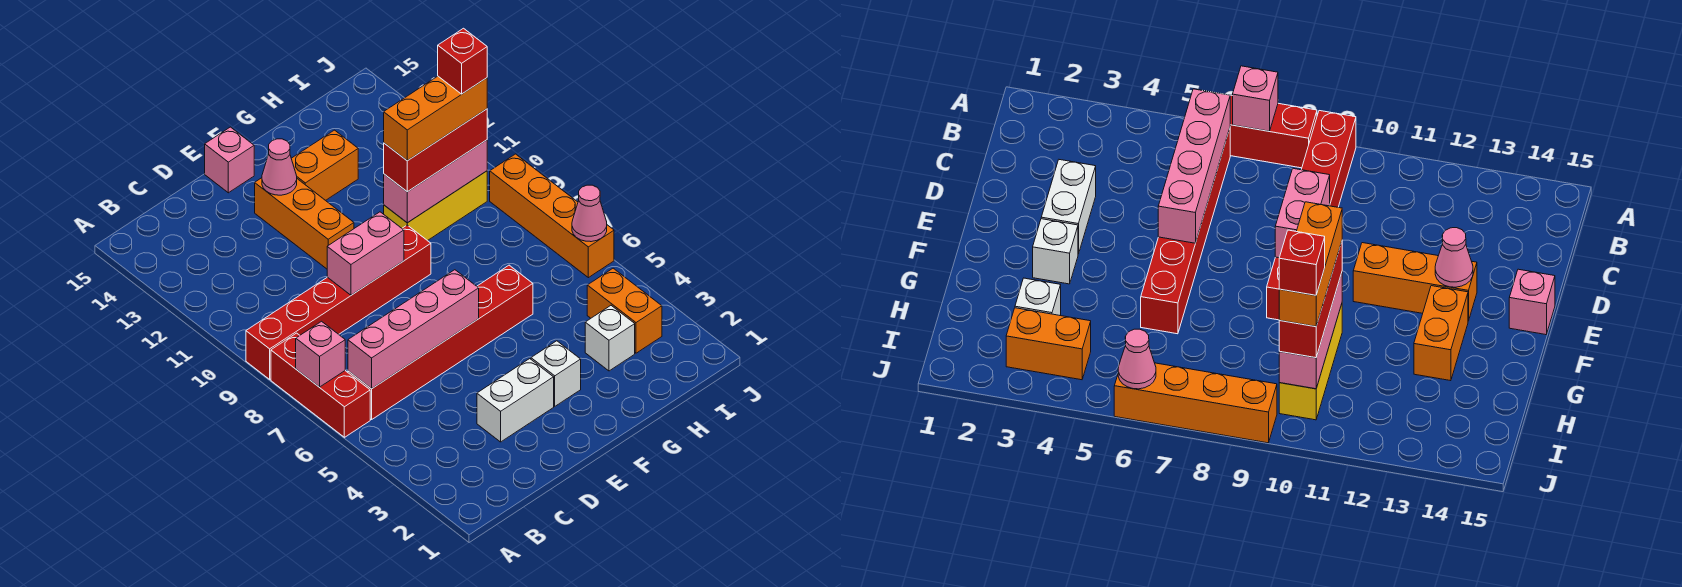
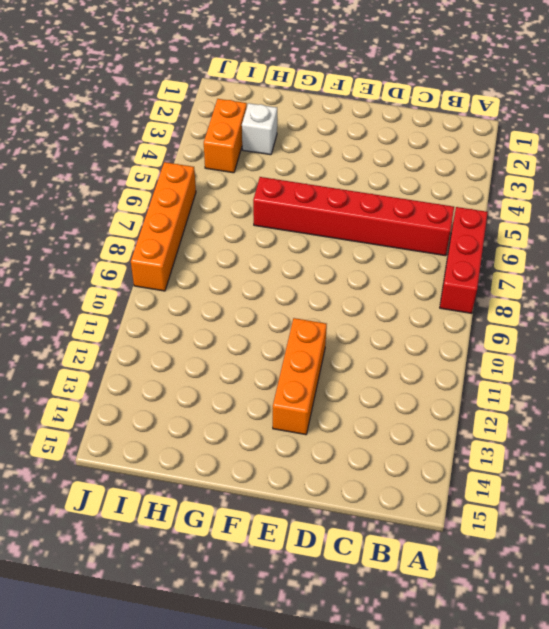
none -> red brick A9:F9 level 1
none -> white brick D3:E3 level 1
none -> pink brick E15 level 1

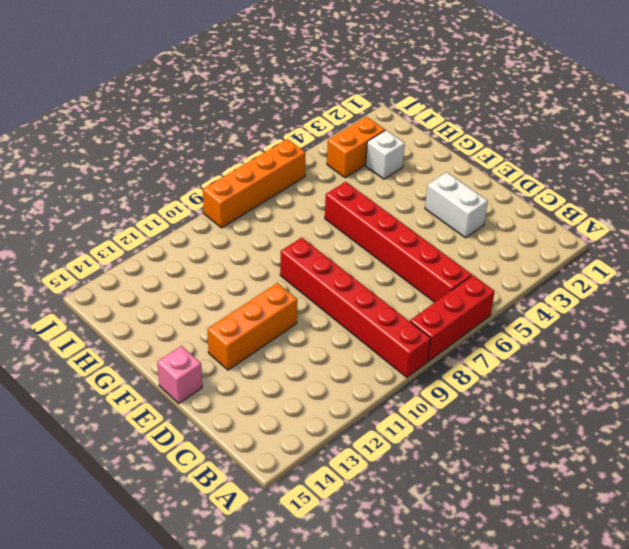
none -> white brick F3 level 1
none -> orange brick F13:G13 level 1
none -> yellow brick G10:I10 level 1

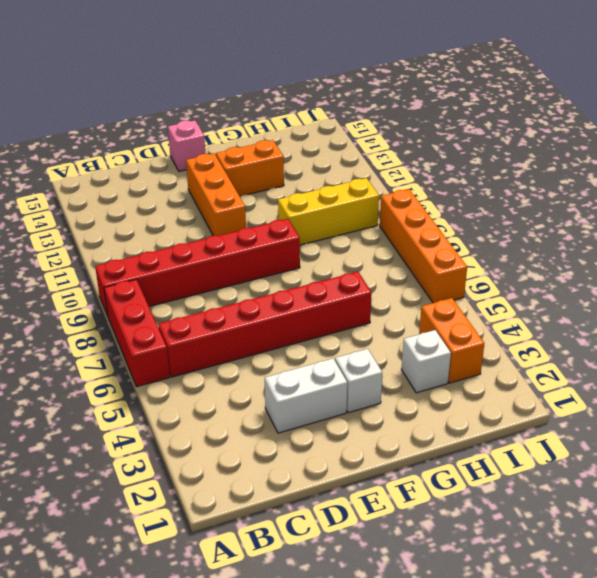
none -> pink brick A7 level 2
none -> pink brick B6:E6 level 2
none -> pink brick D9:E9 level 2

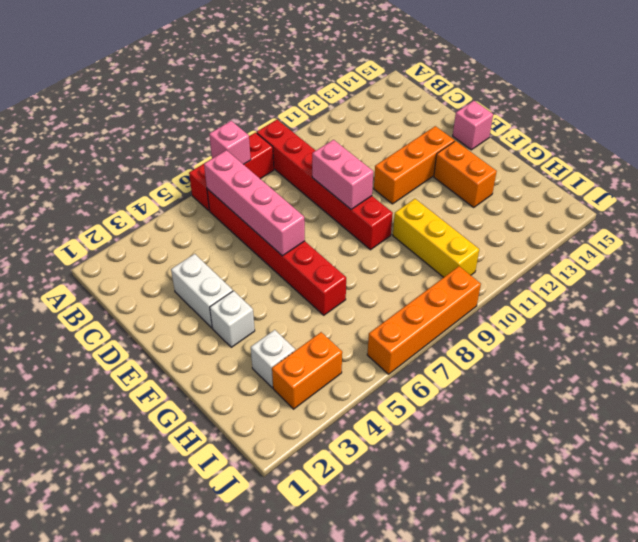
none -> pink cone E13 level 2
none -> pink brick G10:I10 level 2
none -> pink cone J6 level 2

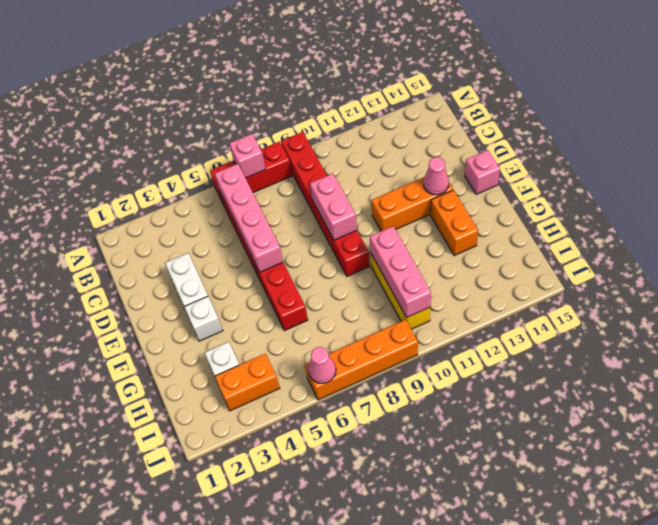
none -> red brick G10:I10 level 3
none -> orange brick G10:I10 level 4
none -> red brick I10 level 5

